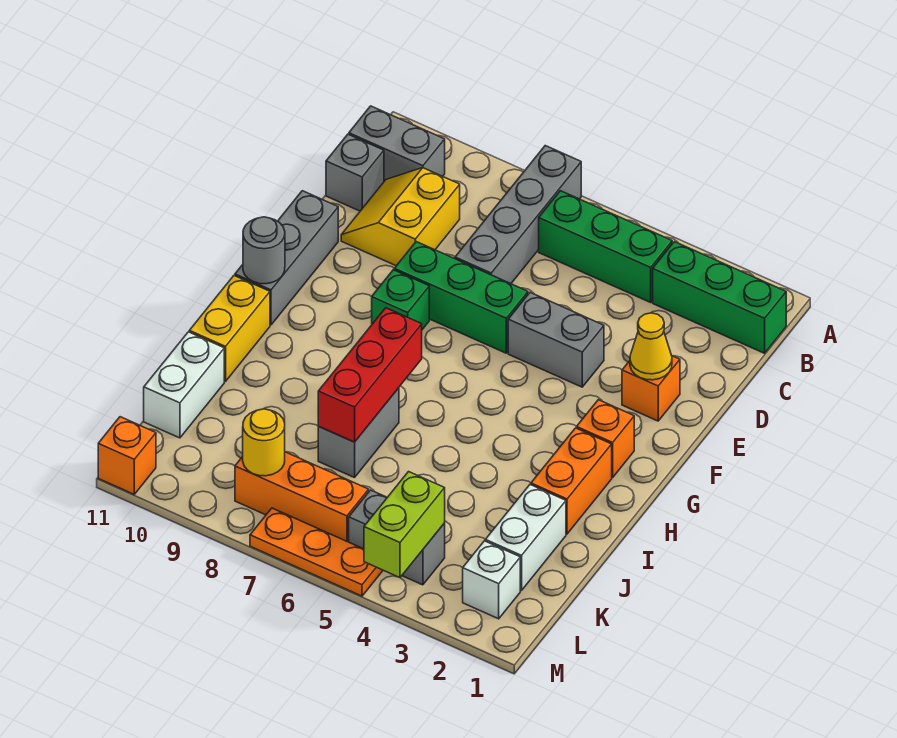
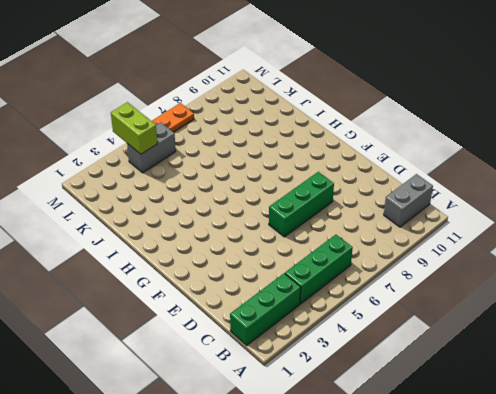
none -> grey brick A7:D7 level 1
none -> yellow slope C9:D10 level 1 top 9
none -> grey brick C11 level 1

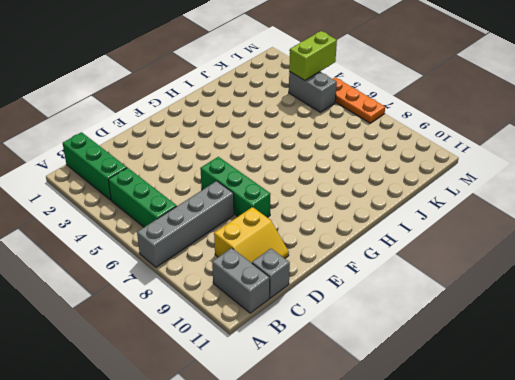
none -> orange brick E2 level 1
none -> grey brick E4:E5 level 1
none -> grey brick E11:G11 level 1

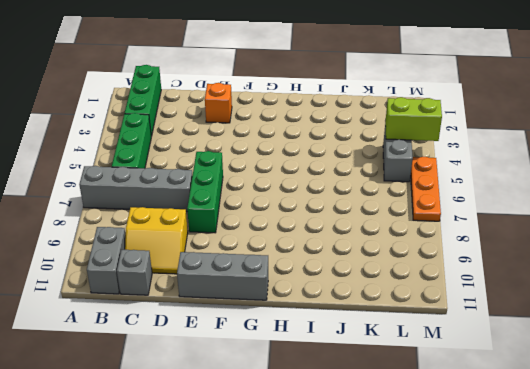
none -> grey brick E4:E5 level 1
none -> green brick F8 level 1
none -> orange brick G2 level 1

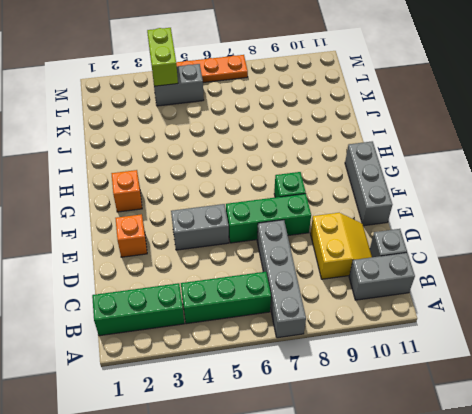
none -> orange brick H2:I2 level 1
none -> yellow brick H11:I11 level 1
none -> grey brick I7:J7 level 1

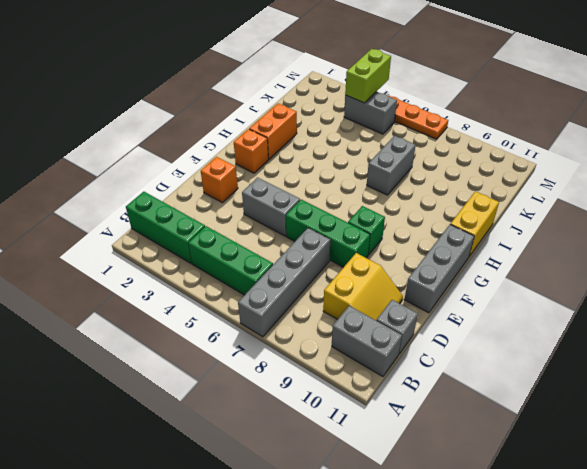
none -> white brick J2:K2 level 1
none -> white brick J11:K11 level 1
none -> white brick L2 level 1

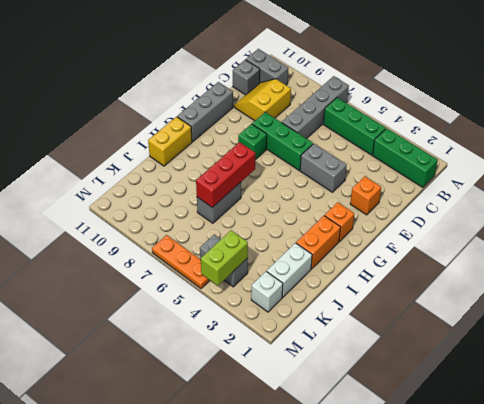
none -> white brick J11:K11 level 1
none -> orange brick L6:L8 level 1
none -> orange brick M11 level 1

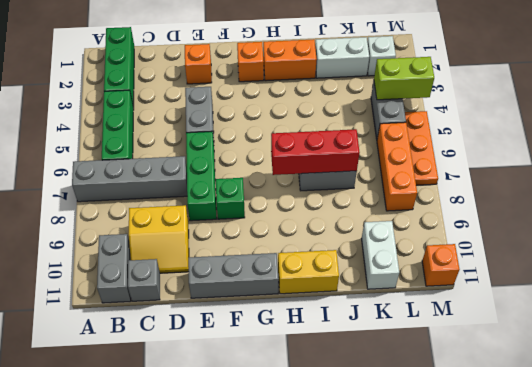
white brick K10:K11 level 1 -> white brick J11:K11 level 1
none -> yellow cone E2 level 2
none -> grey round brick G11 level 2
none -> yellow round brick L8 level 2

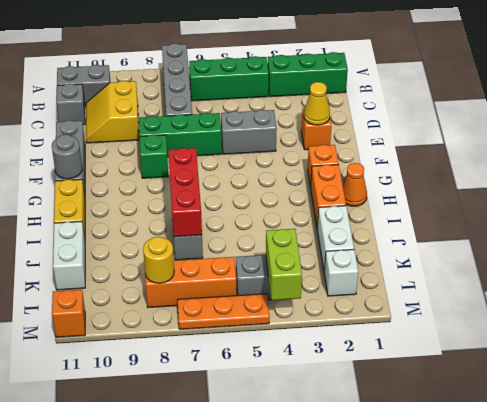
orange cone H1 level 1 -> none

